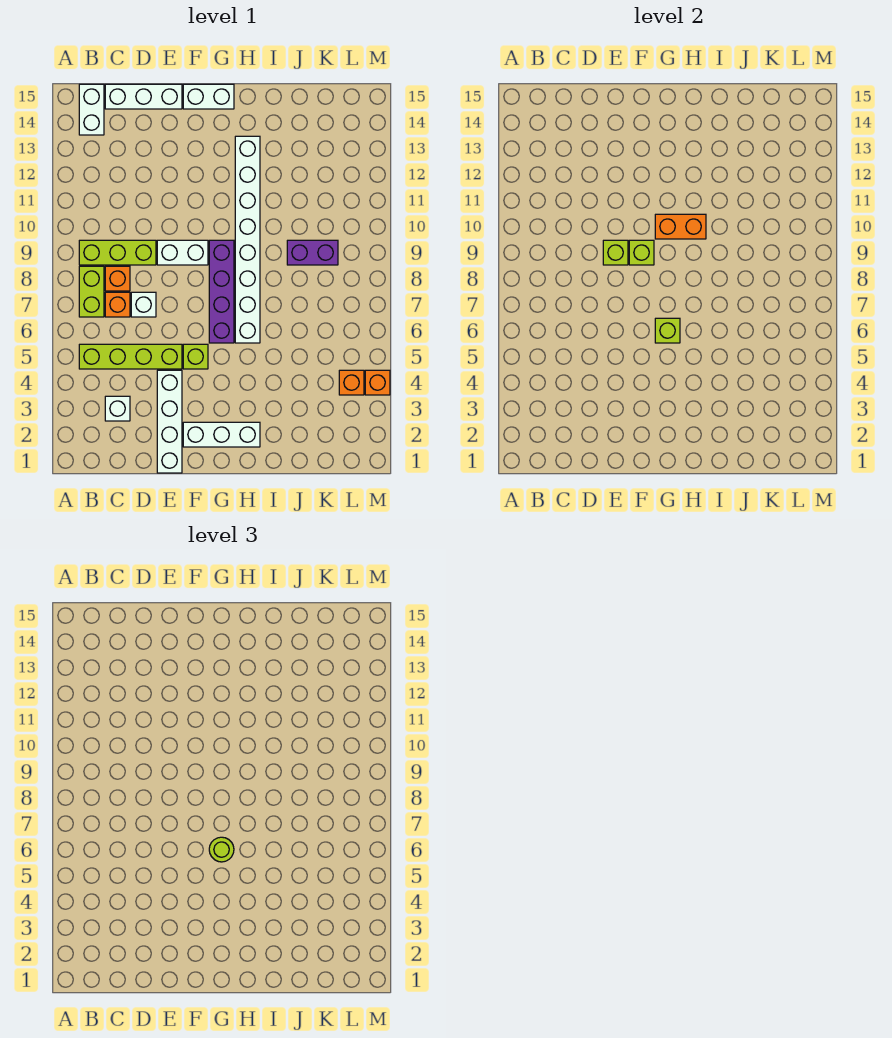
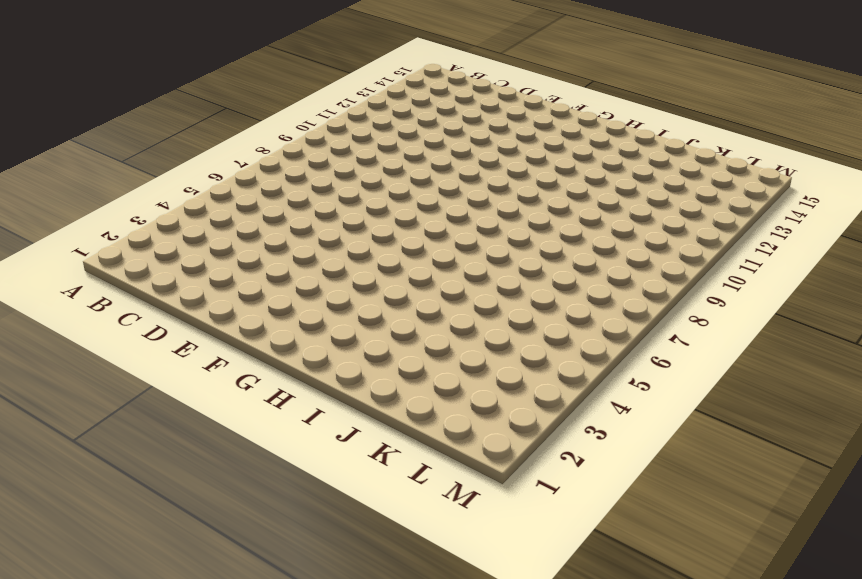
none -> lime brick B5:E5 level 1
none -> lime brick B7:B8 level 1
none -> lime brick B9:D9 level 1

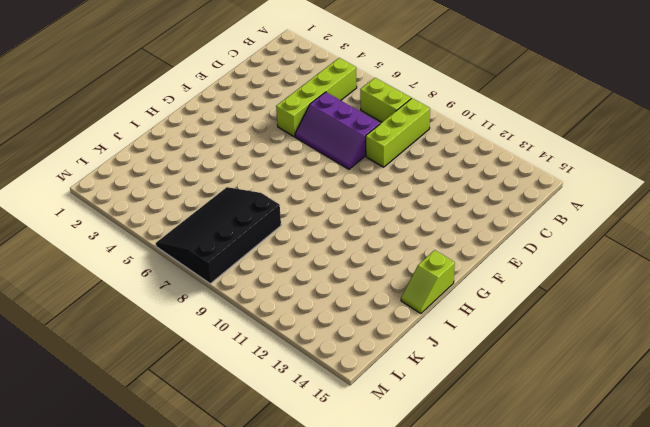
purple slope D6:E8 level 1 top D -> white brick D7 level 1
lime slope H15:I15 level 1 top H -> none
black slope J6:M8 level 1 top 8 -> none
none -> white brick B14:B15 level 1
none -> white brick C3 level 1
none -> orange brick C7 level 1

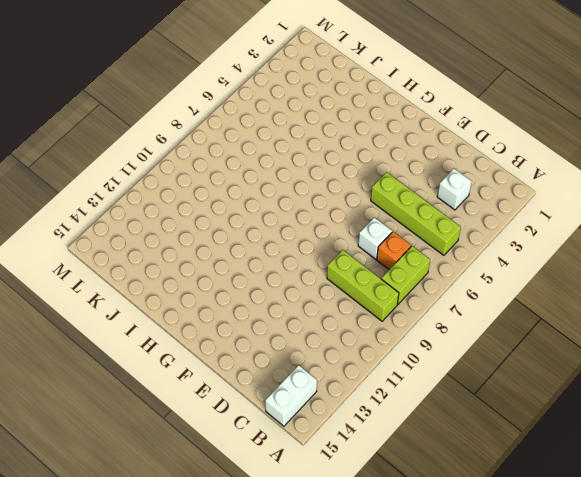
none -> orange brick C8 level 1
none -> white brick C15:E15 level 1
none -> white brick E1:E4 level 1

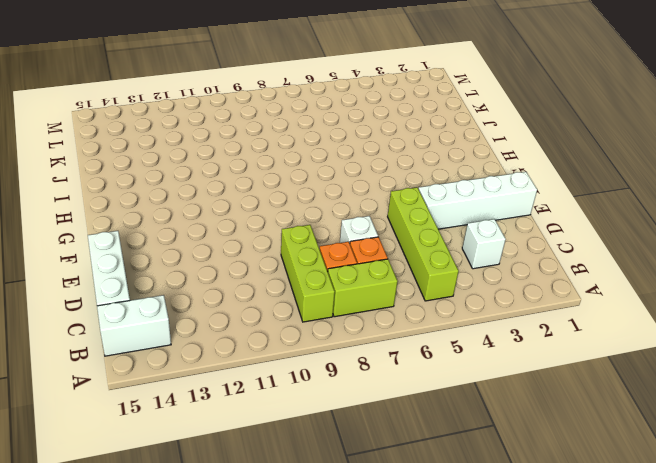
none -> white brick E9:F9 level 1
none -> white brick F2:H2 level 1
none -> lime brick F5 level 1

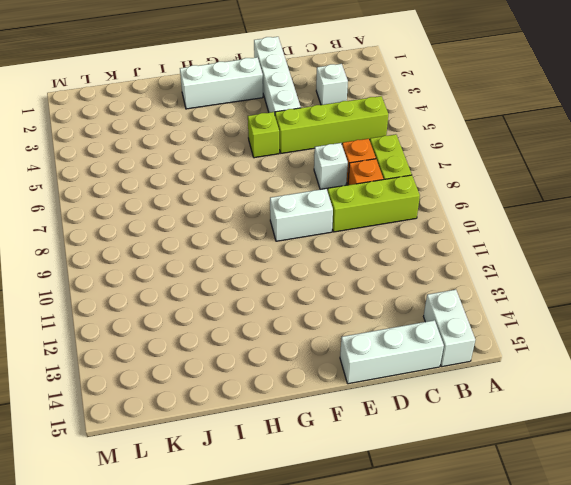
none -> white brick F15:G15 level 1
none -> purple brick G6:G9 level 1
none -> white brick H6:H13 level 1

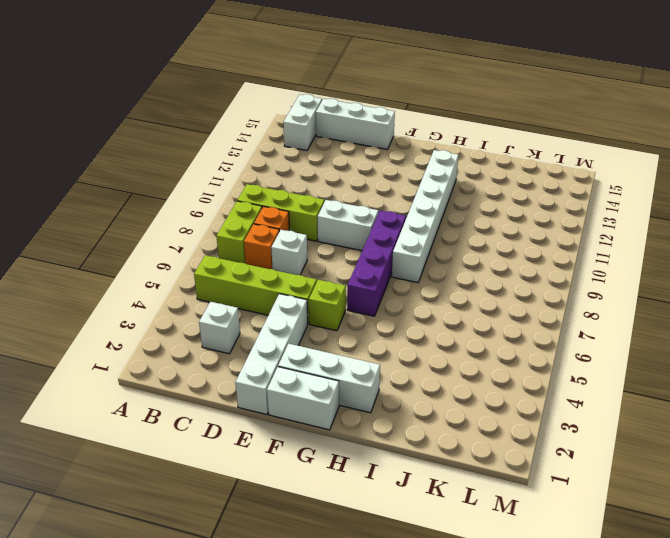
white brick F1:G1 level 1 -> white brick F15:G15 level 1
white brick H8:H13 level 1 -> white brick H6:H13 level 1
none -> purple brick J9:K9 level 1
none -> orange brick L4 level 1
none -> orange brick M4 level 1

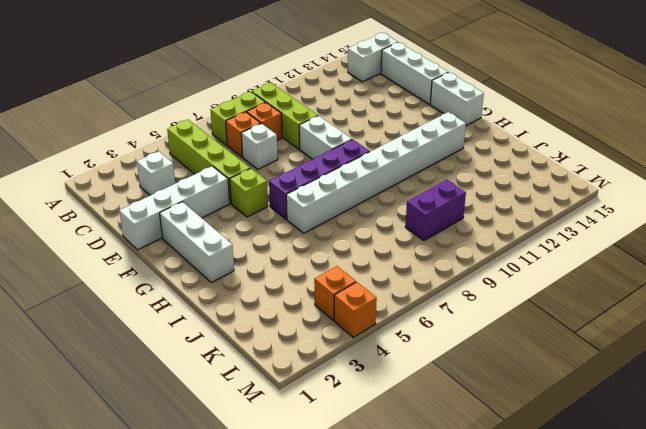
purple brick K9:K10 level 1 -> purple brick J9:K9 level 1
none -> lime brick E9 level 2
none -> lime brick F9 level 2
none -> lime brick G6 level 2

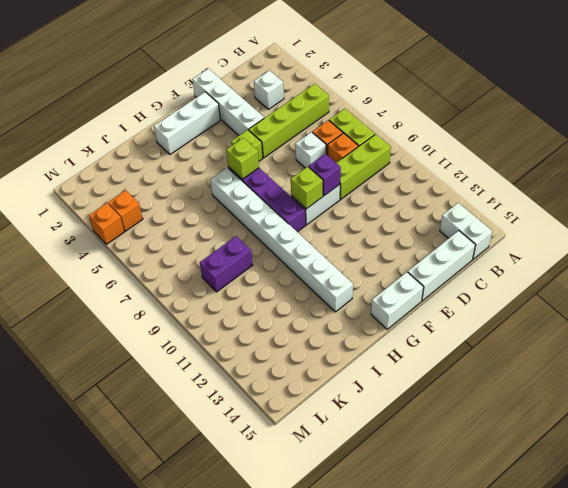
purple brick E9 level 2 -> lime brick E9 level 2
none -> orange brick G10:H10 level 2
none -> lime round brick G6 level 3

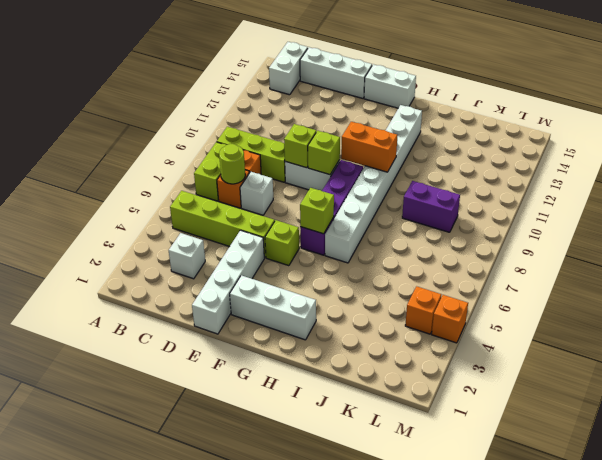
lime round brick C7 level 2 -> lime round brick G6 level 3

